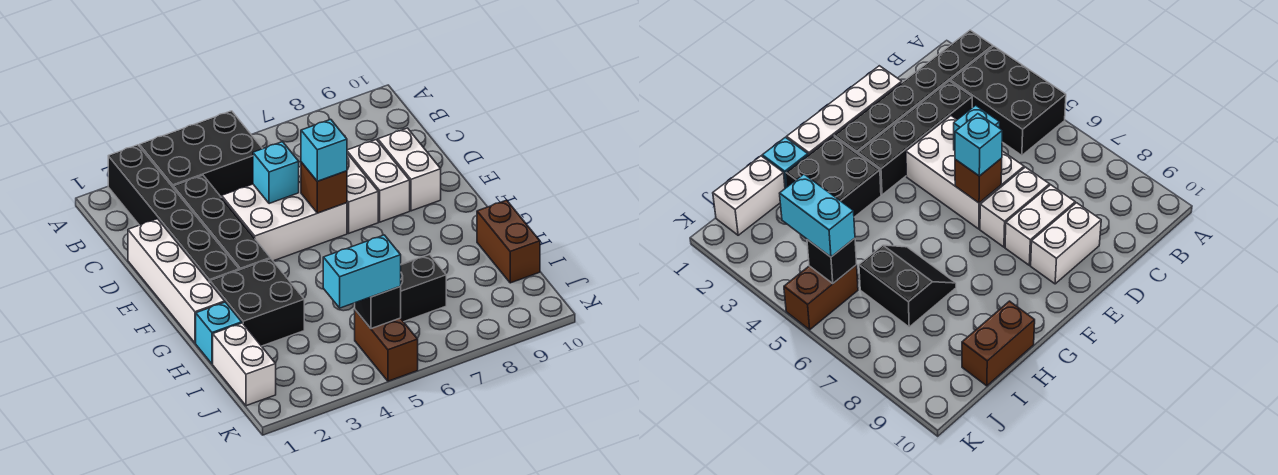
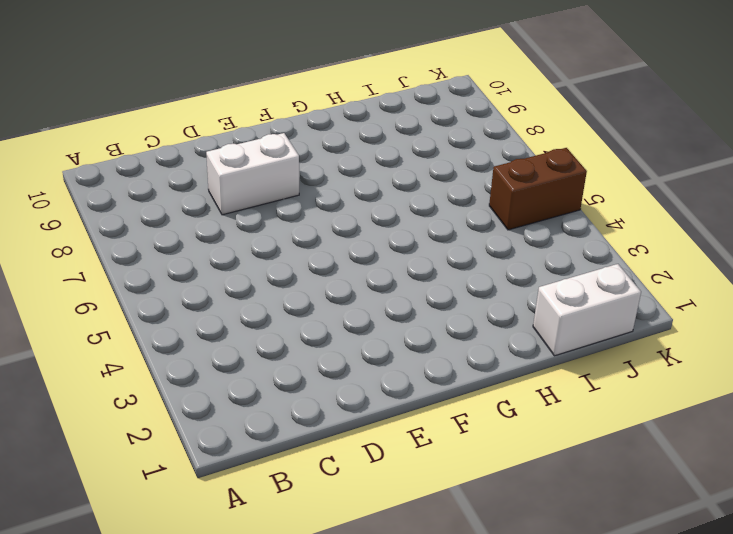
none -> black brick A2:F2 level 1
none -> black brick A3:B5 level 1
none -> black brick C3:F3 level 1

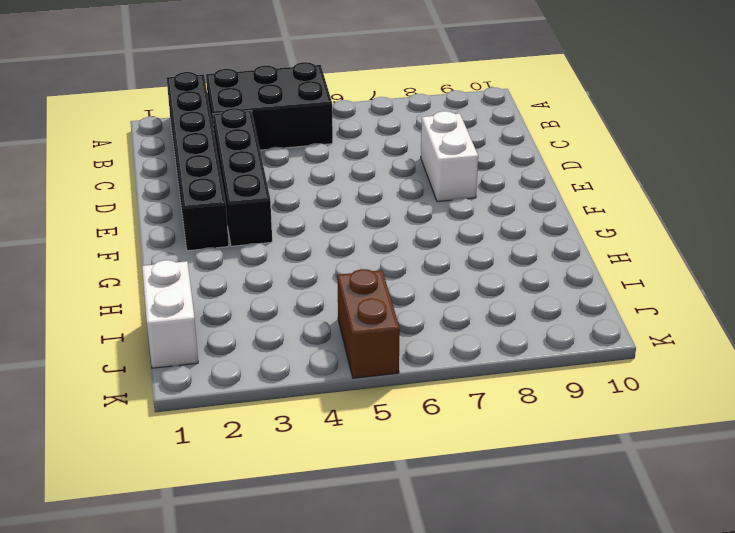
none -> white brick D1:G1 level 1
none -> white brick D4:E6 level 1
none -> white brick D7:E7 level 1

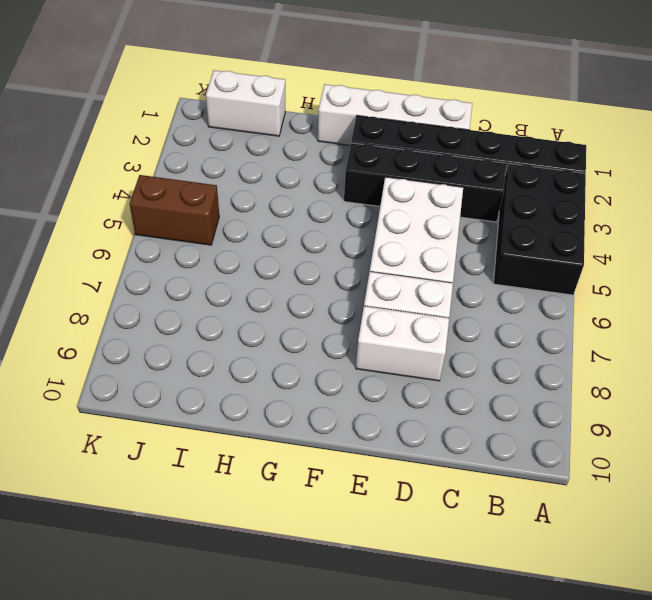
none -> white brick D9:E9 level 1
none -> black brick G2:H3 level 1
none -> cyan brick H1 level 1

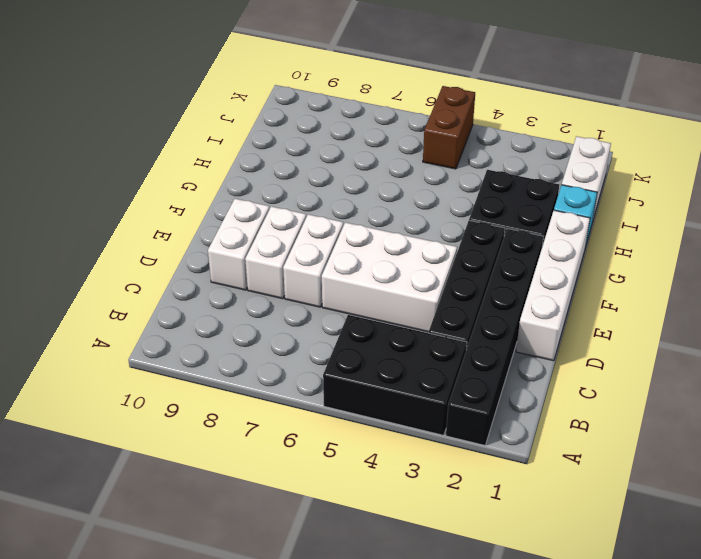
none -> black slope H6:I7 level 1 top I
none -> brown brick H10:I10 level 1
none -> cyan brick D5 level 2

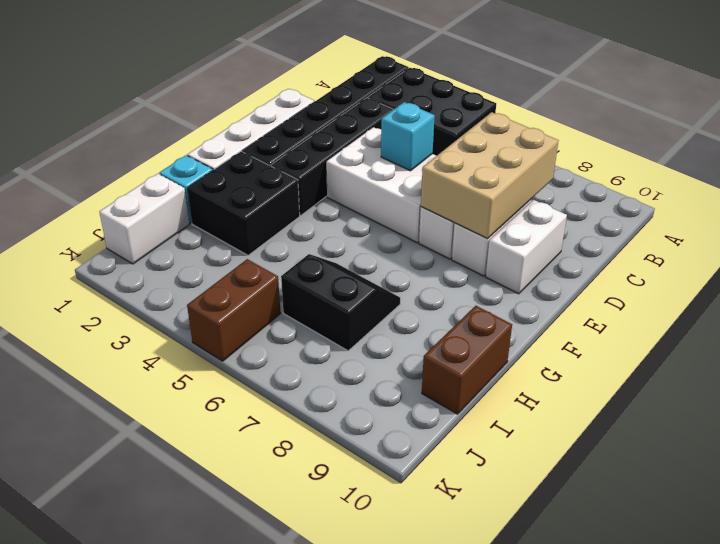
tan brick C7:E8 level 2 -> none
none -> brown brick E6 level 2
none -> black brick J5 level 2
none -> cyan brick E6 level 3

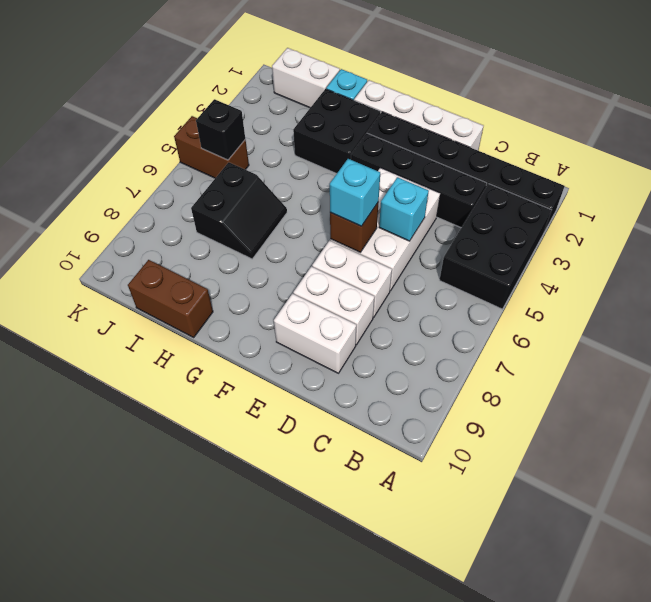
none -> cyan brick J4:J5 level 3

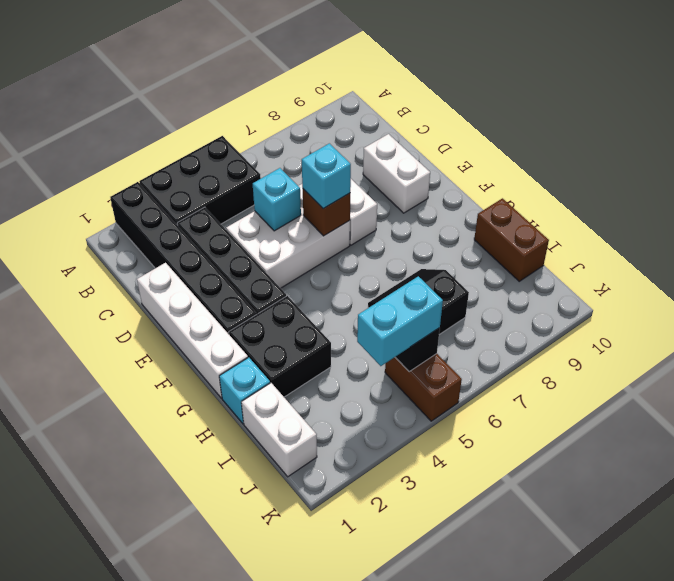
none -> white brick D8:E8 level 1

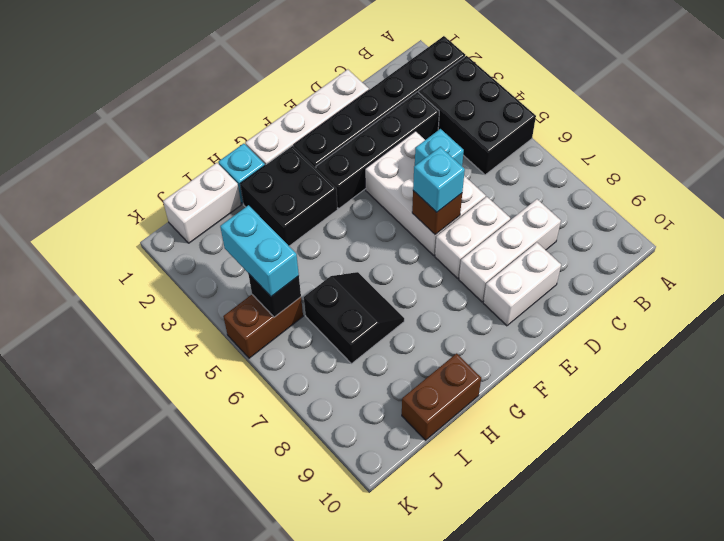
white brick C8:E8 level 1 -> white brick D8:E8 level 1

